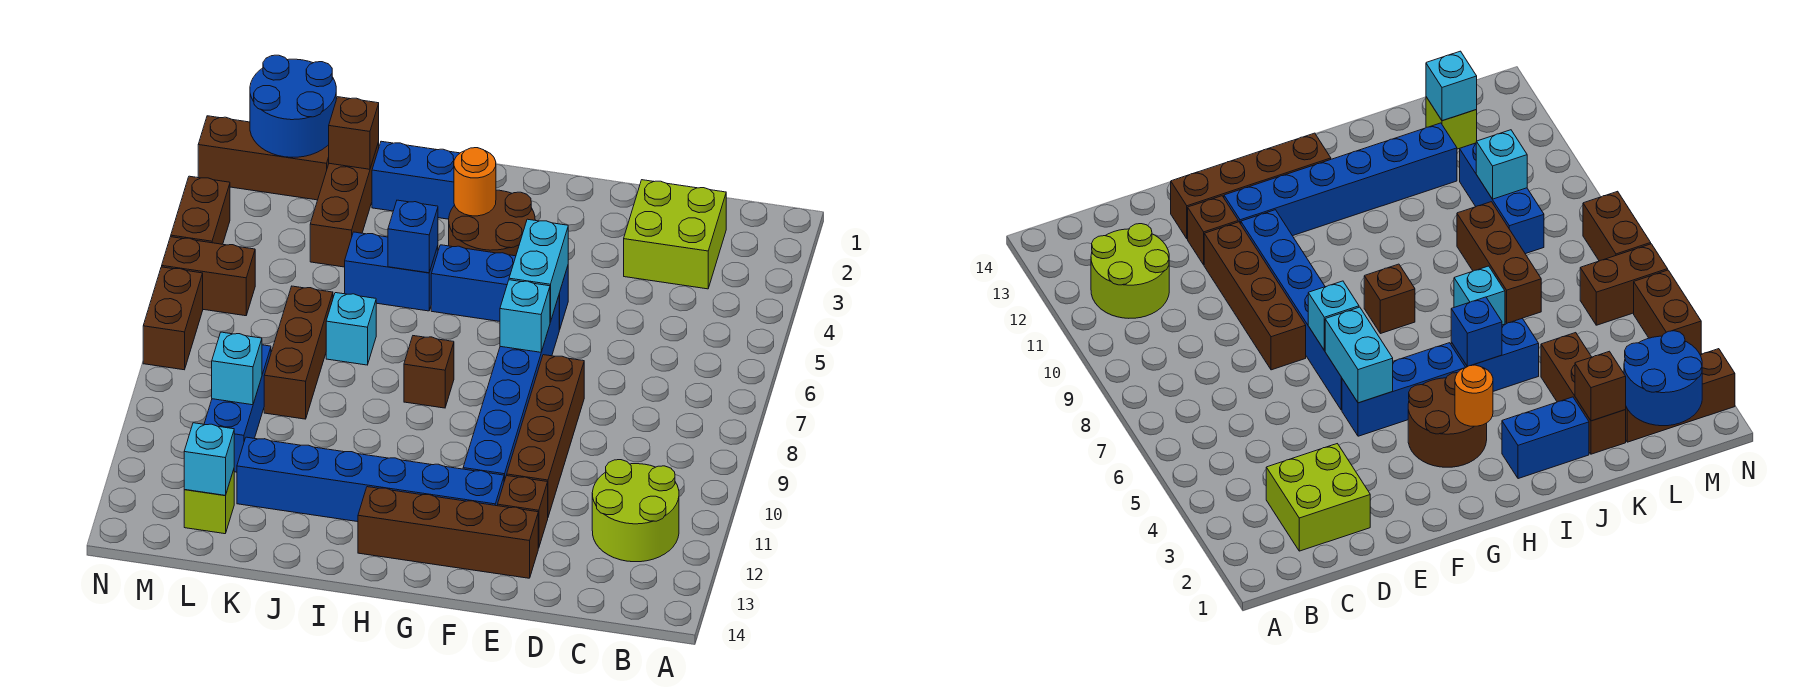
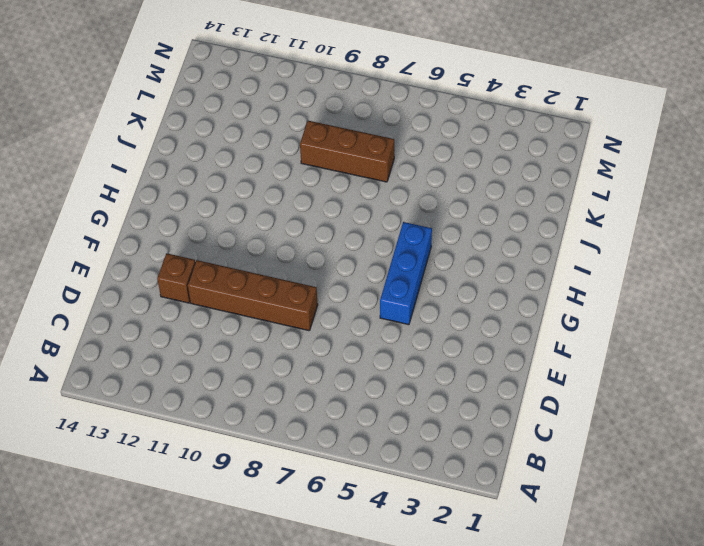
none -> lime round brick B11:C12 level 1
none -> lime brick C2:D3 level 1
none -> brown brick E13:H13 level 1

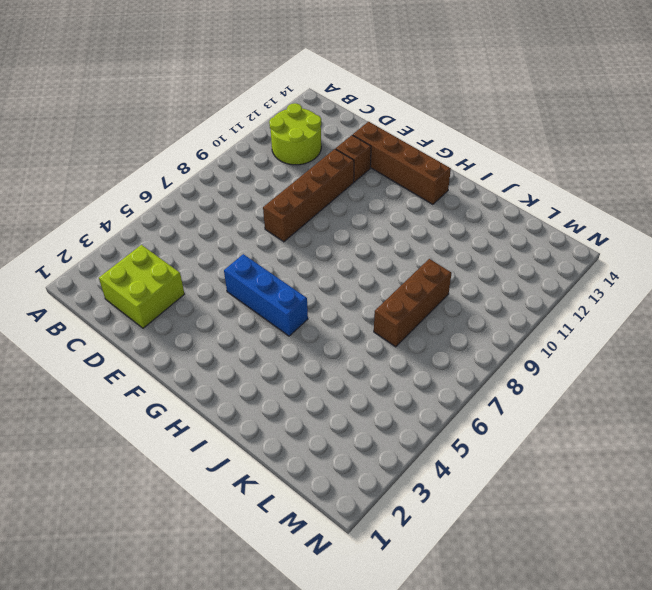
none -> blue brick F6:F11 level 1
none -> blue brick F12:K12 level 1
none -> brown round brick G3:H4 level 1

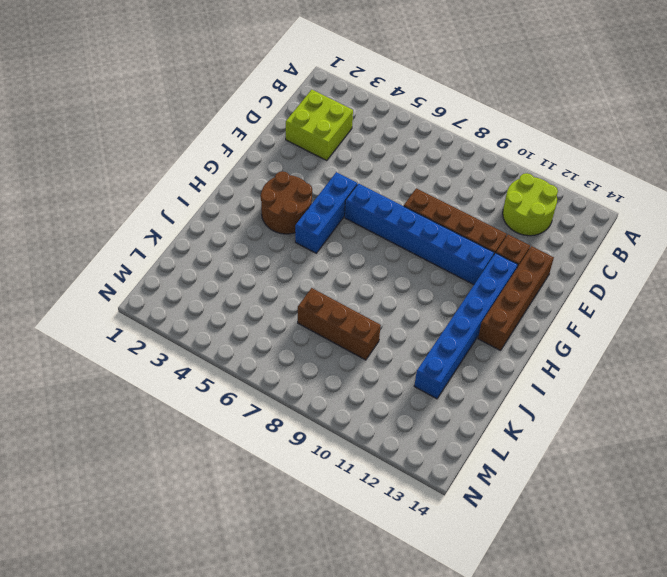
none -> brown brick H8 level 1
none -> blue brick I2:J2 level 1
none -> blue brick I5:J5 level 1

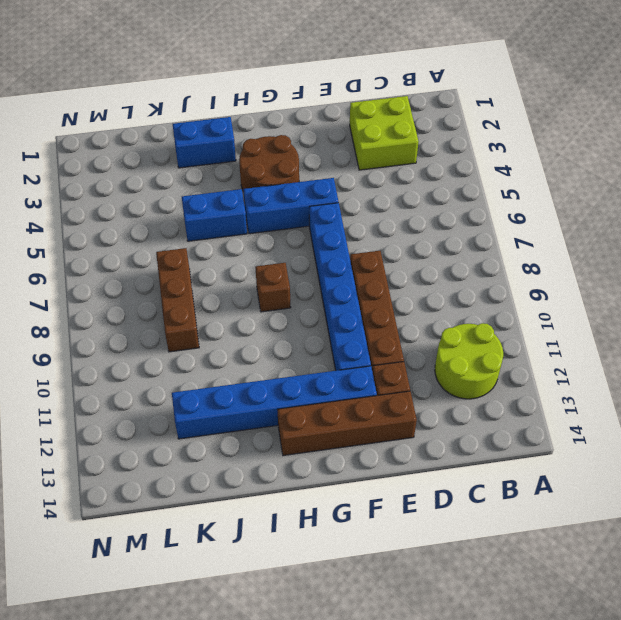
none -> cyan brick J7 level 1
none -> brown brick K2:K4 level 1
none -> brown brick L2:N2 level 1

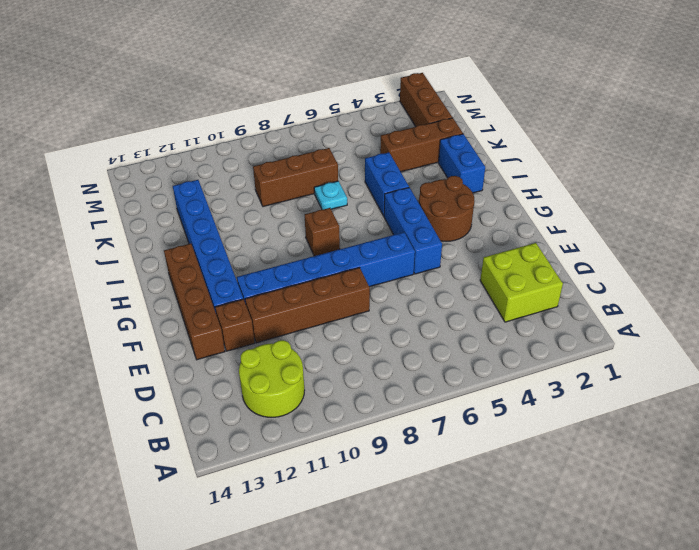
cyan plate J7 level 1 -> cyan brick J7 level 1
none -> blue brick L9:L11 level 1
none -> lime brick L13 level 1
none -> brown brick M6:N6 level 1

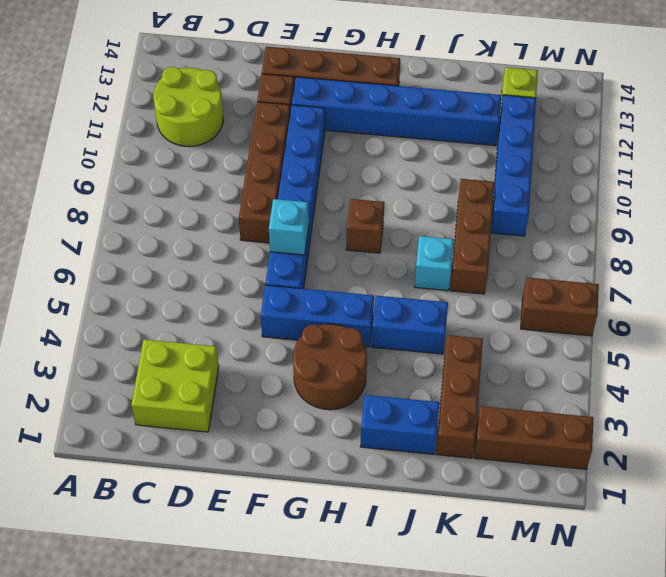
blue brick L9:L12 level 1 -> blue brick L9:L11 level 1
none -> brown brick N4:N5 level 1
none -> brown brick N7:N8 level 1
none -> cyan brick F5:F6 level 2

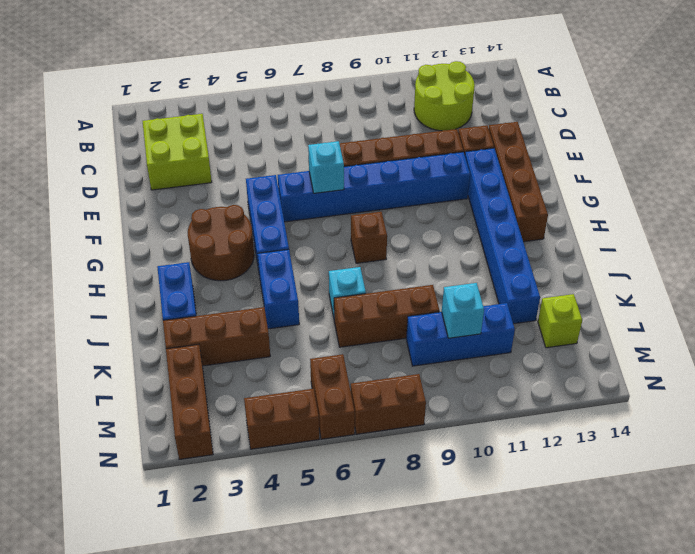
none -> cyan brick F5:F6 level 2
none -> orange round brick H3 level 2
none -> blue brick I5 level 2

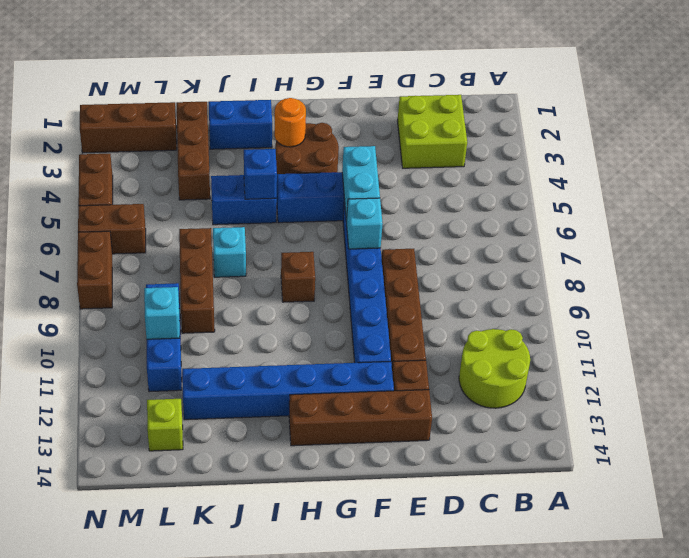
none -> brown brick K2 level 2
none -> blue round brick L1:M2 level 2
none -> cyan brick L13 level 2

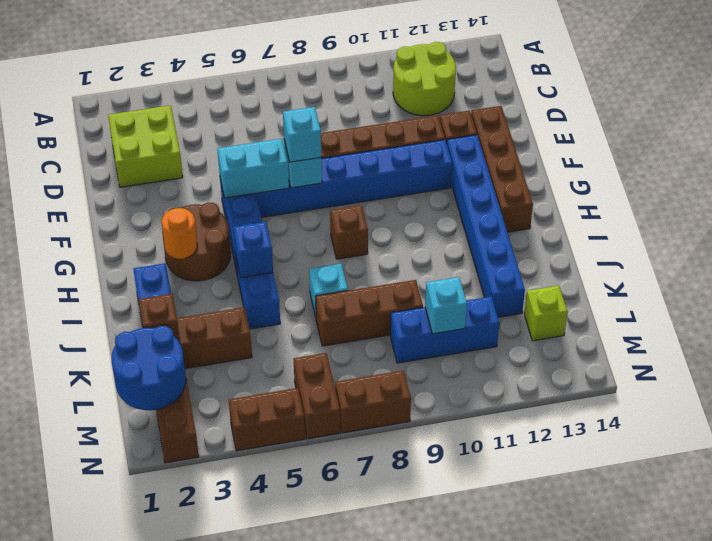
cyan brick F7 level 3 -> cyan brick L13 level 2

